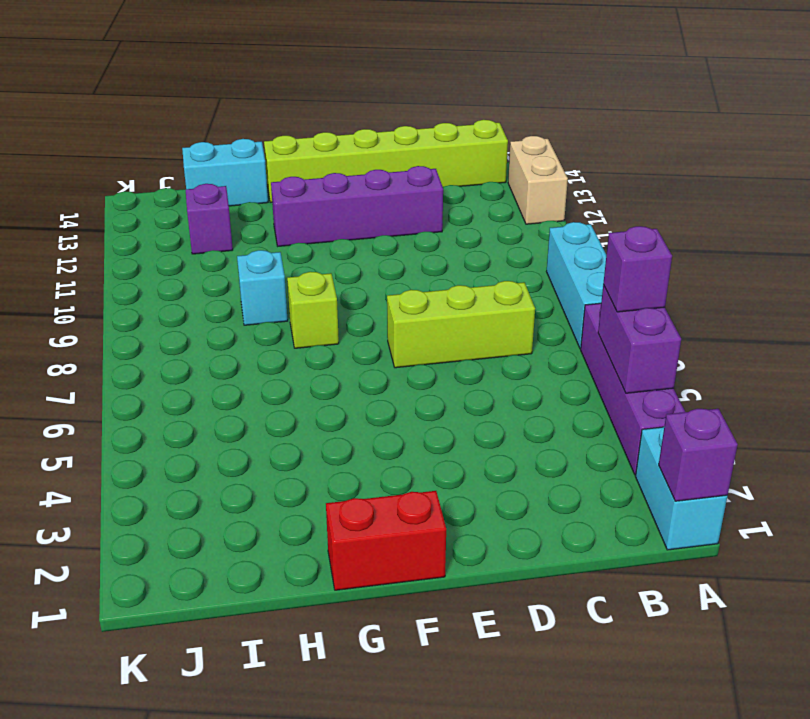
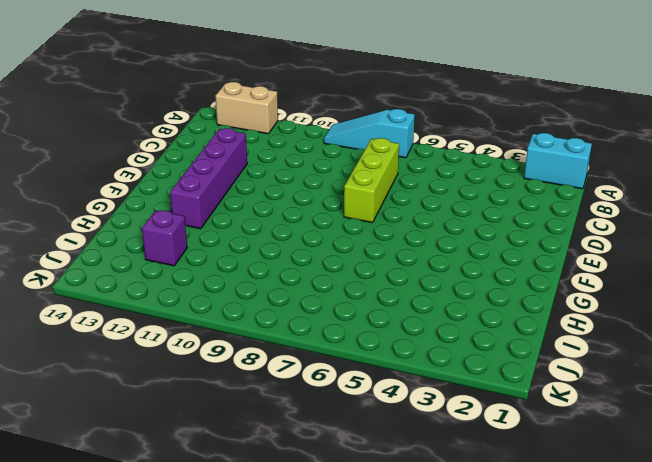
cyan slope A7:A9 level 1 top 7 -> cyan brick A7:A9 level 1
none -> purple brick A3:A6 level 1
none -> lime brick B14:G14 level 1
none -> red brick F1:G1 level 1

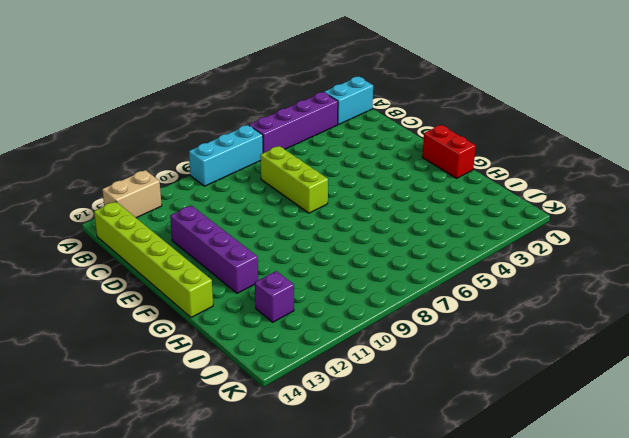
none -> lime brick G8 level 1
none -> cyan brick H9 level 1
none -> cyan brick H14:I14 level 1

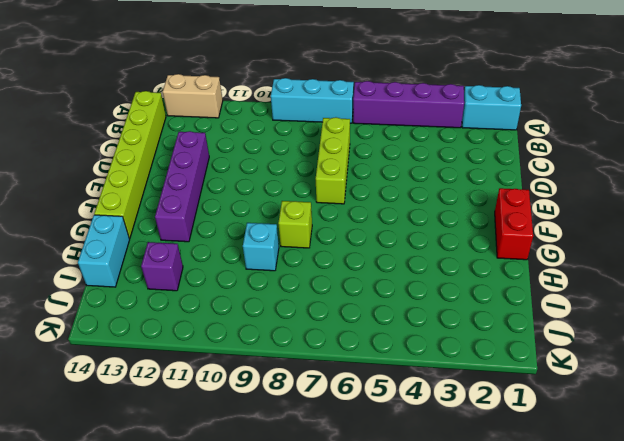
none -> purple brick A1 level 2
none -> purple brick A4:A5 level 2
none -> purple brick A5 level 3

